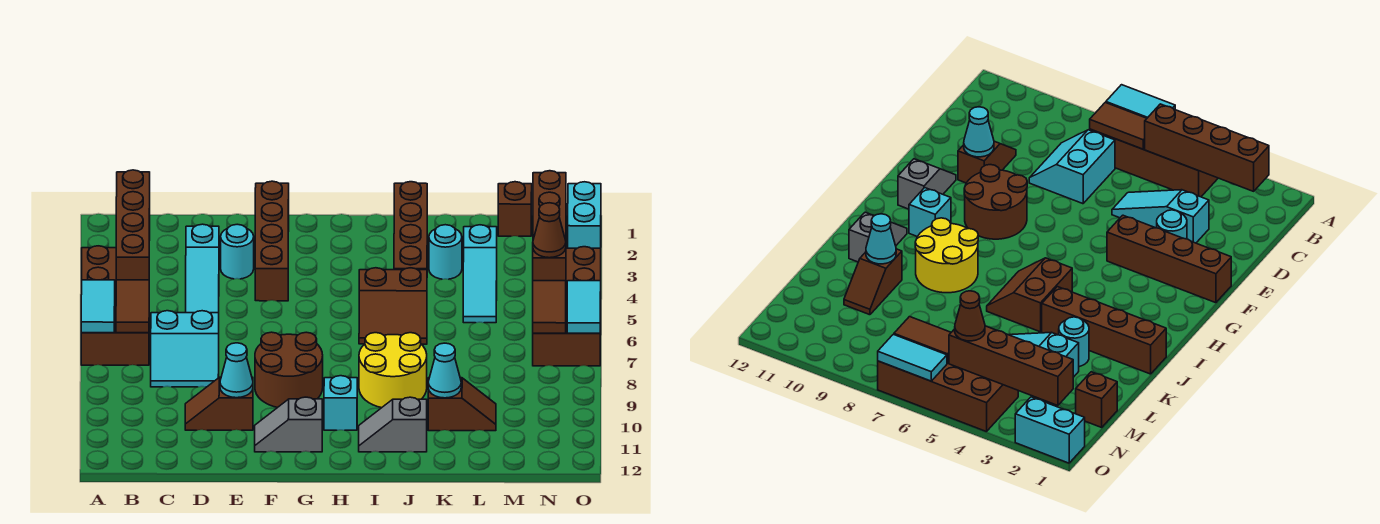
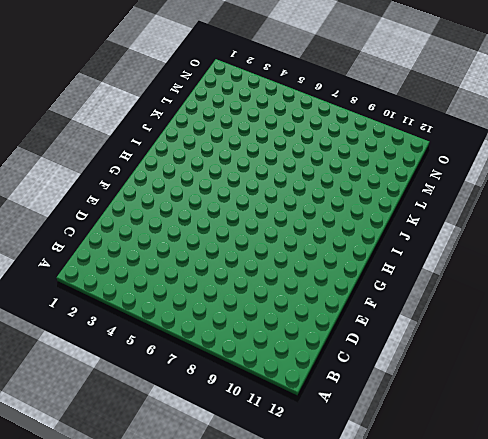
none -> brown brick A4:B7 level 1
none -> cyan slope C7:D8 level 1 top 7
none -> cyan slope D3:D5 level 1 top 3

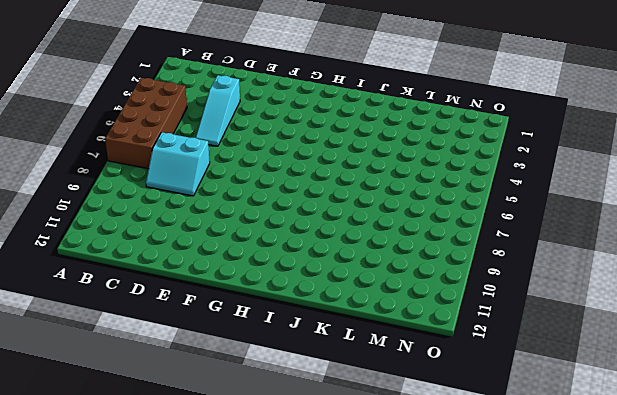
none -> brown slope D10:E10 level 1 top E
none -> cyan round brick E3 level 1
none -> brown brick F1:F4 level 1

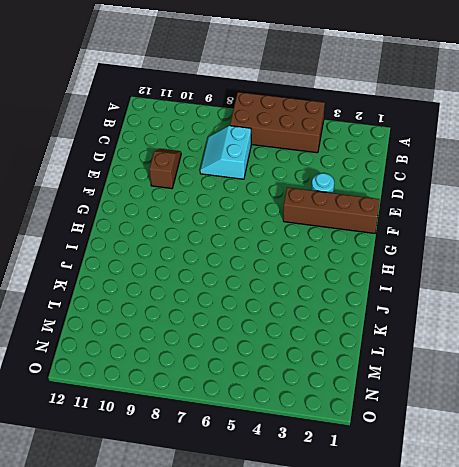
none -> cyan slope D3:D5 level 1 top 3
none -> brown round brick F8:G9 level 1
none -> grey slope F11:G11 level 1 top G

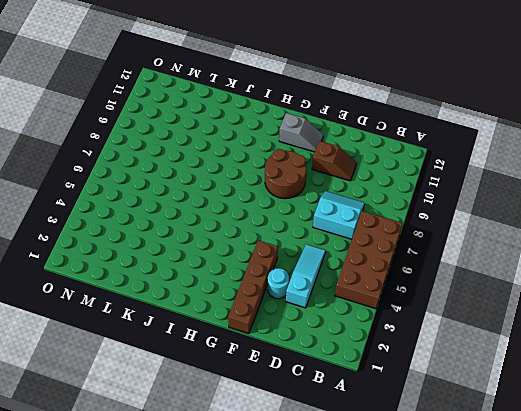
none -> cyan brick H10 level 1
none -> brown slope I5:J6 level 1 top 5
none -> yellow round brick I8:J9 level 1

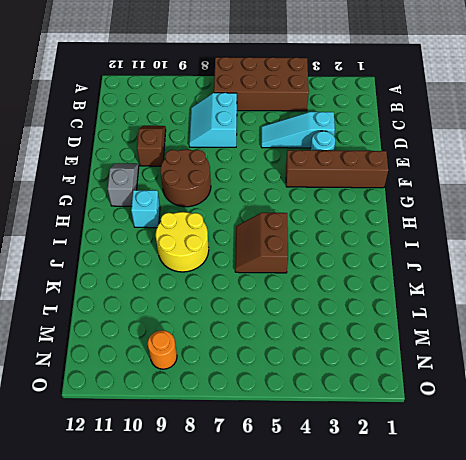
orange round brick N9 level 1 -> none
none -> grey slope I11:J11 level 1 top J
none -> brown brick J1:J4 level 1
none -> cyan round brick K3 level 1

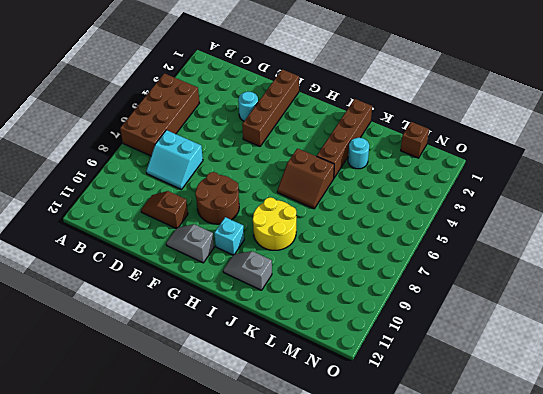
none -> cyan slope D3:D5 level 1 top 3
none -> brown slope K10:L10 level 1 top K
none -> cyan slope L3:L5 level 1 top 3

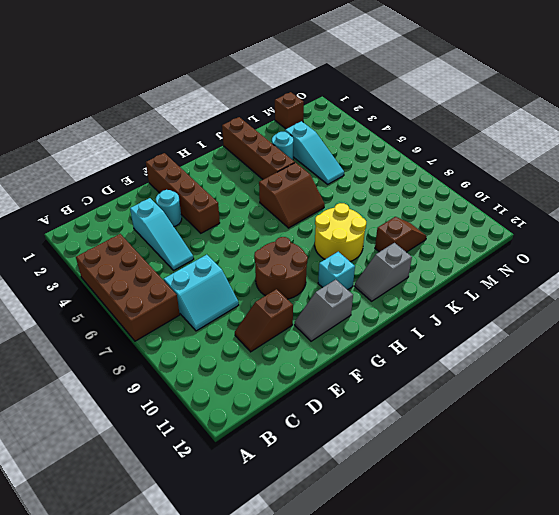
none -> brown brick N4:O7 level 1
none -> cyan brick O1:O2 level 1
none -> cyan tile A6:A7 level 2

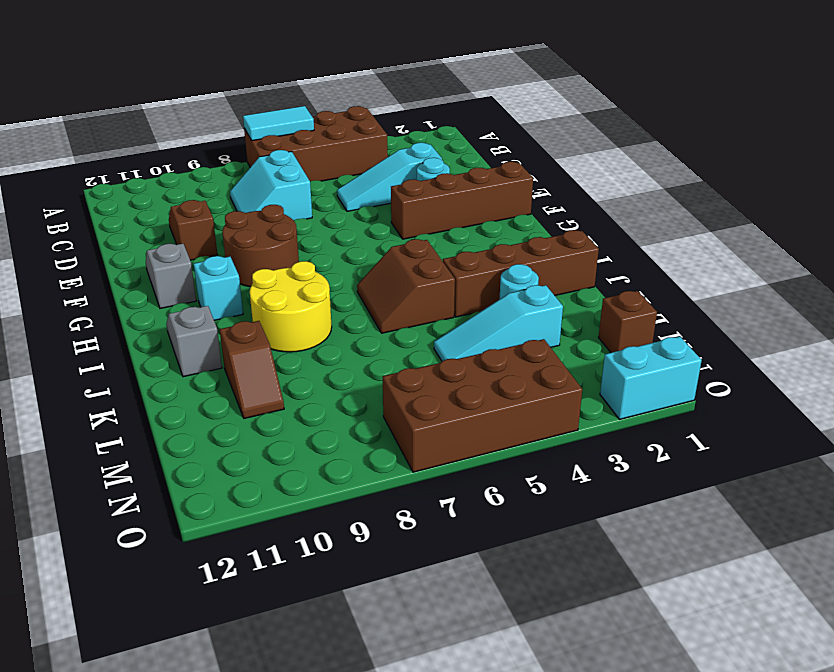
none -> brown brick B2:B5 level 2
none -> brown tile B6:B7 level 2
none -> cyan cone E10 level 2

